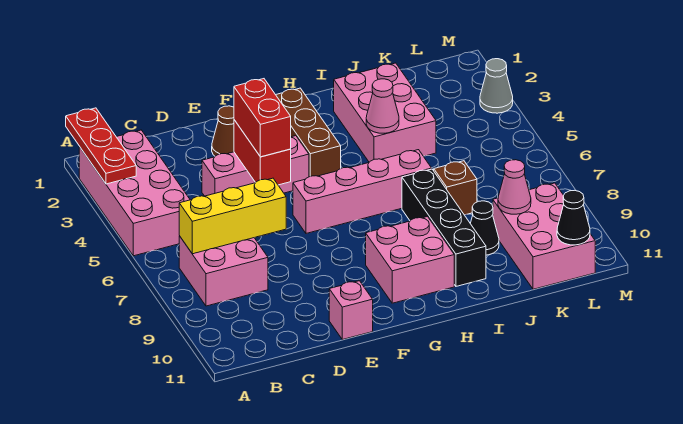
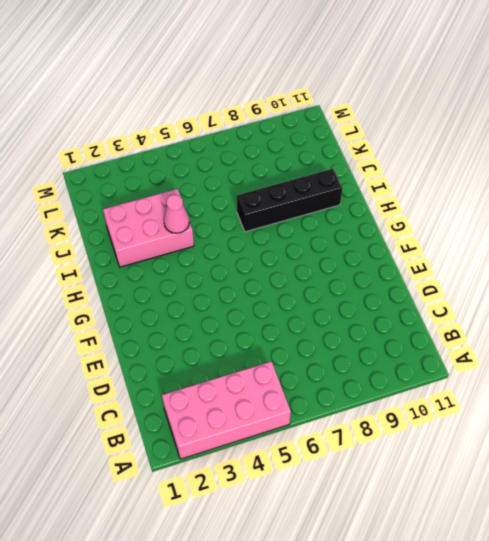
none -> pink brick B7:C8 level 1
none -> pink brick D4:F4 level 1
none -> brown cone E2 level 1

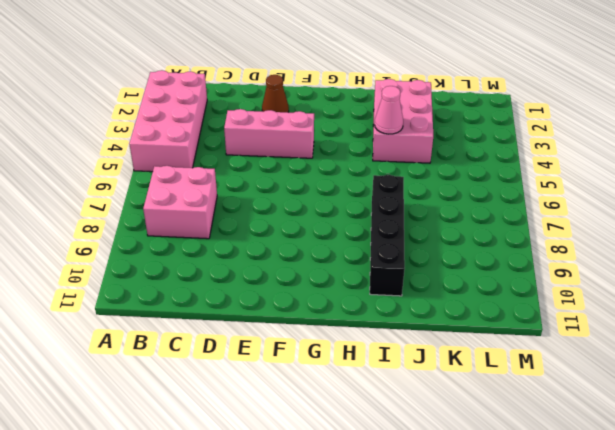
none -> pink brick E11 level 1
none -> pink brick F6:I6 level 1
none -> brown brick G2:G4 level 1

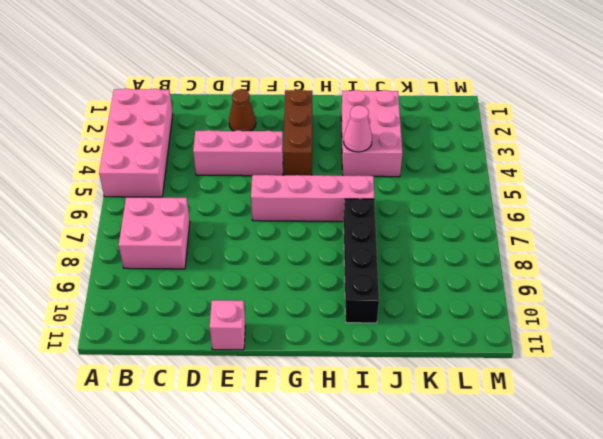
none -> pink brick G9:H10 level 1
none -> brown brick J7 level 1
none -> black cone J9 level 1

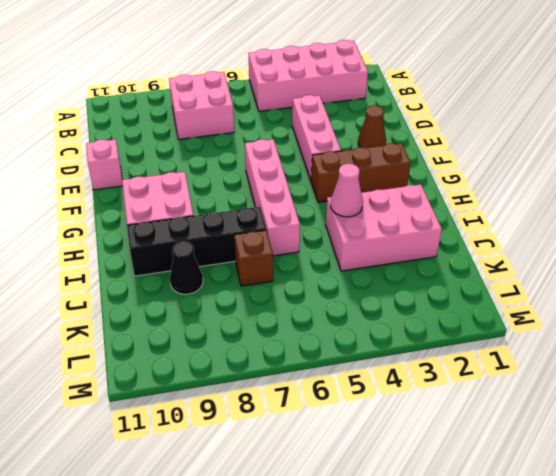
none -> pink brick K9:L11 level 1
none -> grey cone M3 level 1
none -> red plate A1:A3 level 2

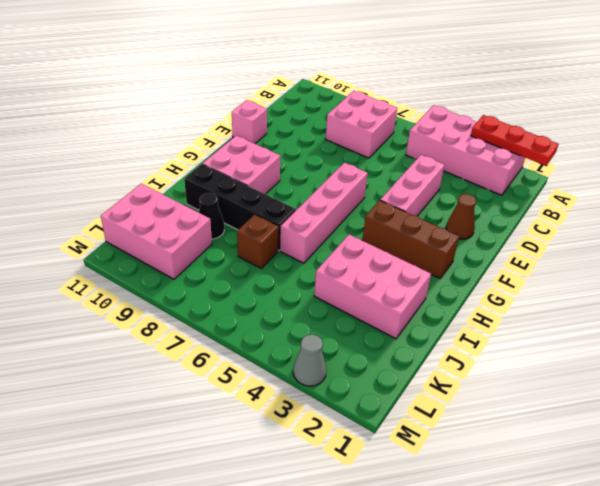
none -> yellow brick B7:D7 level 2
none -> red brick E4:E5 level 2
none -> pink cone I4 level 2

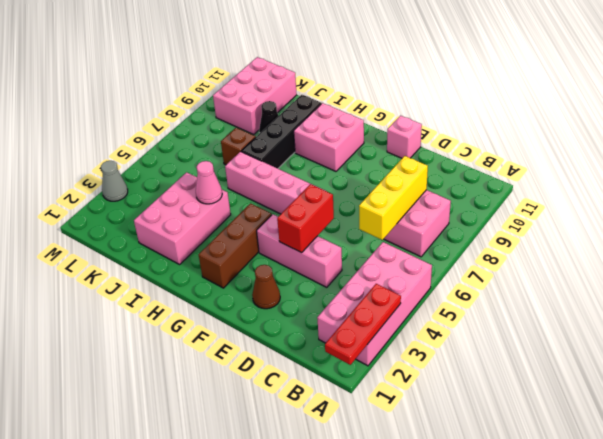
yellow brick C6:C8 level 2 -> yellow brick B7:D7 level 2
none -> pink cone K9 level 2
none -> black cone L11 level 2
none -> red brick E4:E5 level 3

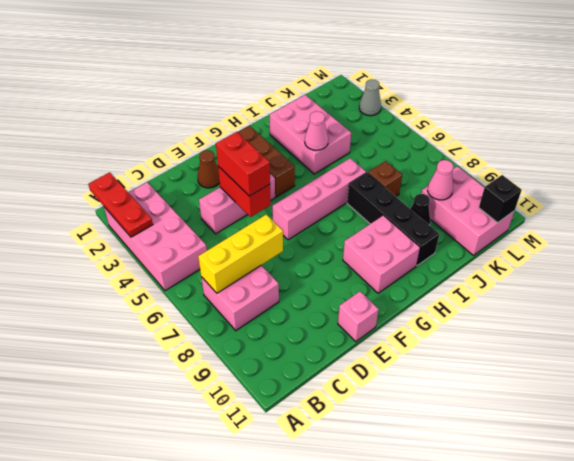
black brick L11 level 2 -> black cone L11 level 2

